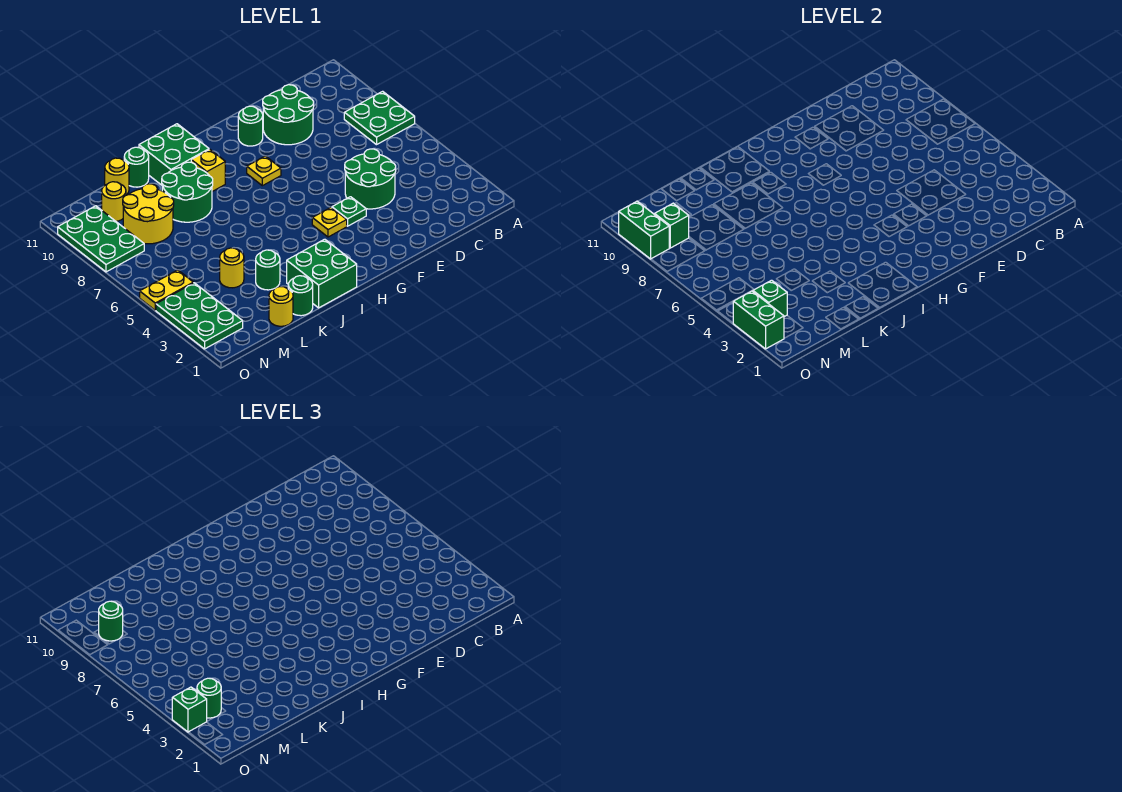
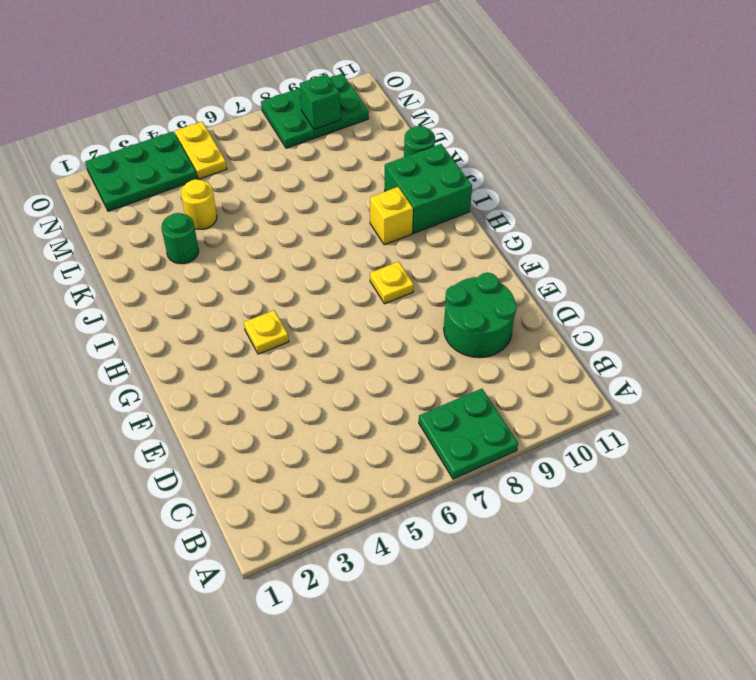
none -> green round brick D4:E5 level 1
none -> green plate F4 level 1
none -> green round brick F10 level 1

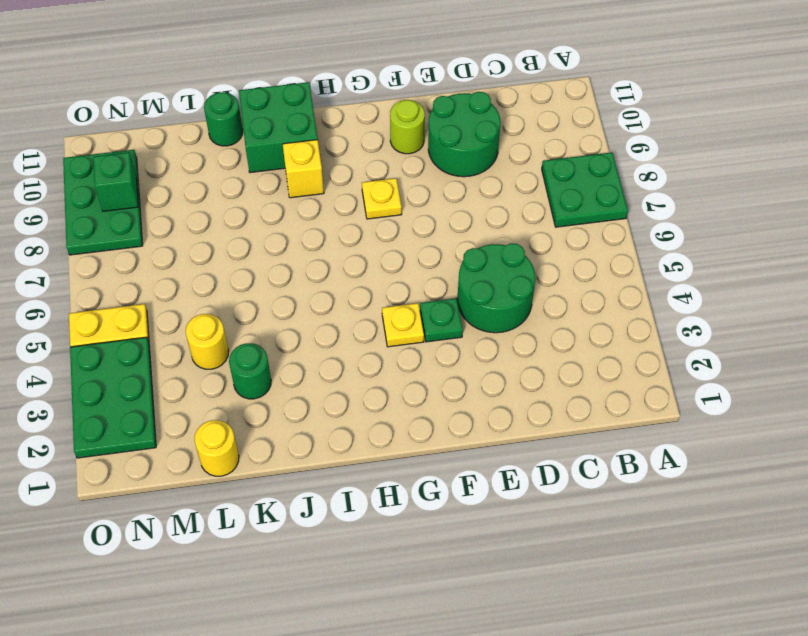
lime round brick F10 level 1 -> green round brick F10 level 1
none -> green brick I1:J2 level 1
none -> green round brick J8:K9 level 1
none -> green round brick K1 level 1

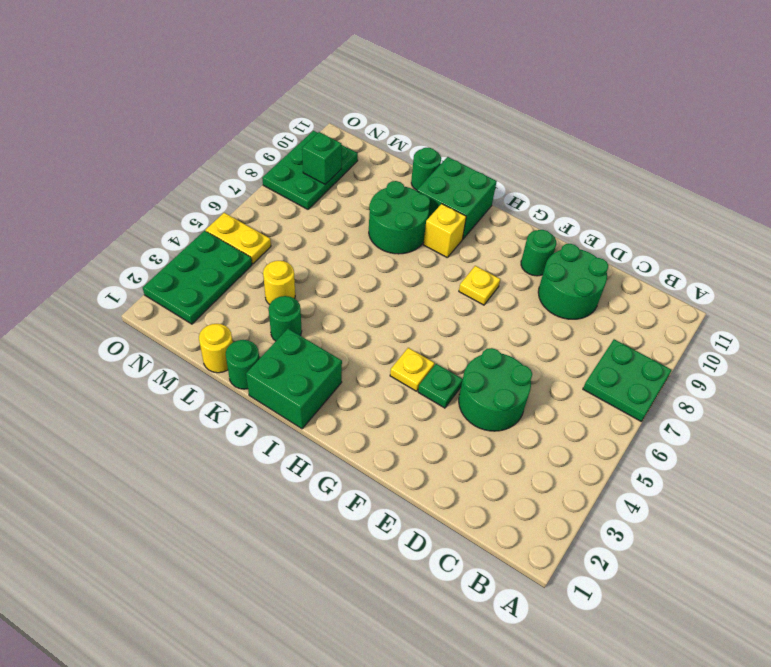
none -> yellow round brick L8:M9 level 1
none -> yellow round brick L11 level 1
none -> yellow round brick M10 level 1

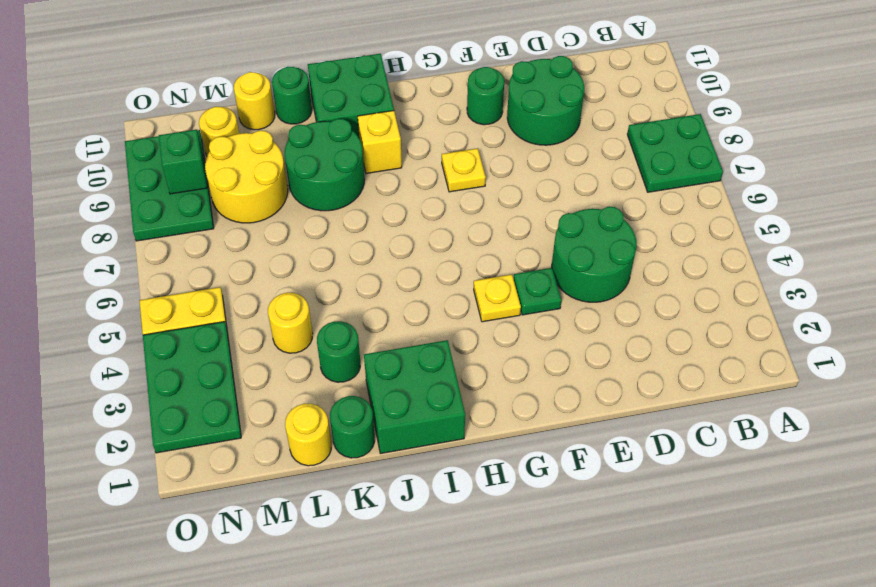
none -> green brick N3 level 2
none -> green brick O2:O3 level 2
none -> green brick O9:O10 level 2

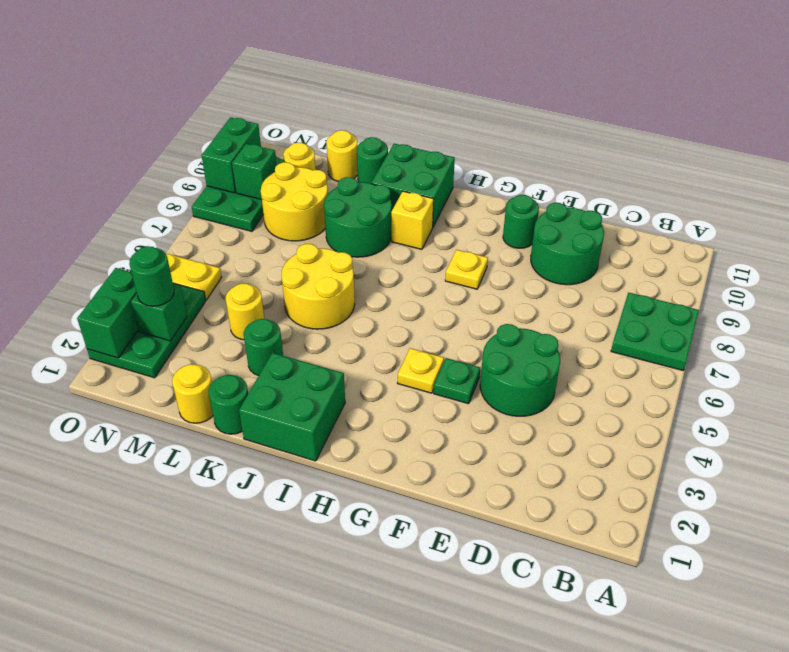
yellow round brick J5:K6 level 1 -> none
none -> green round brick N9 level 3
none -> green brick O3 level 3

